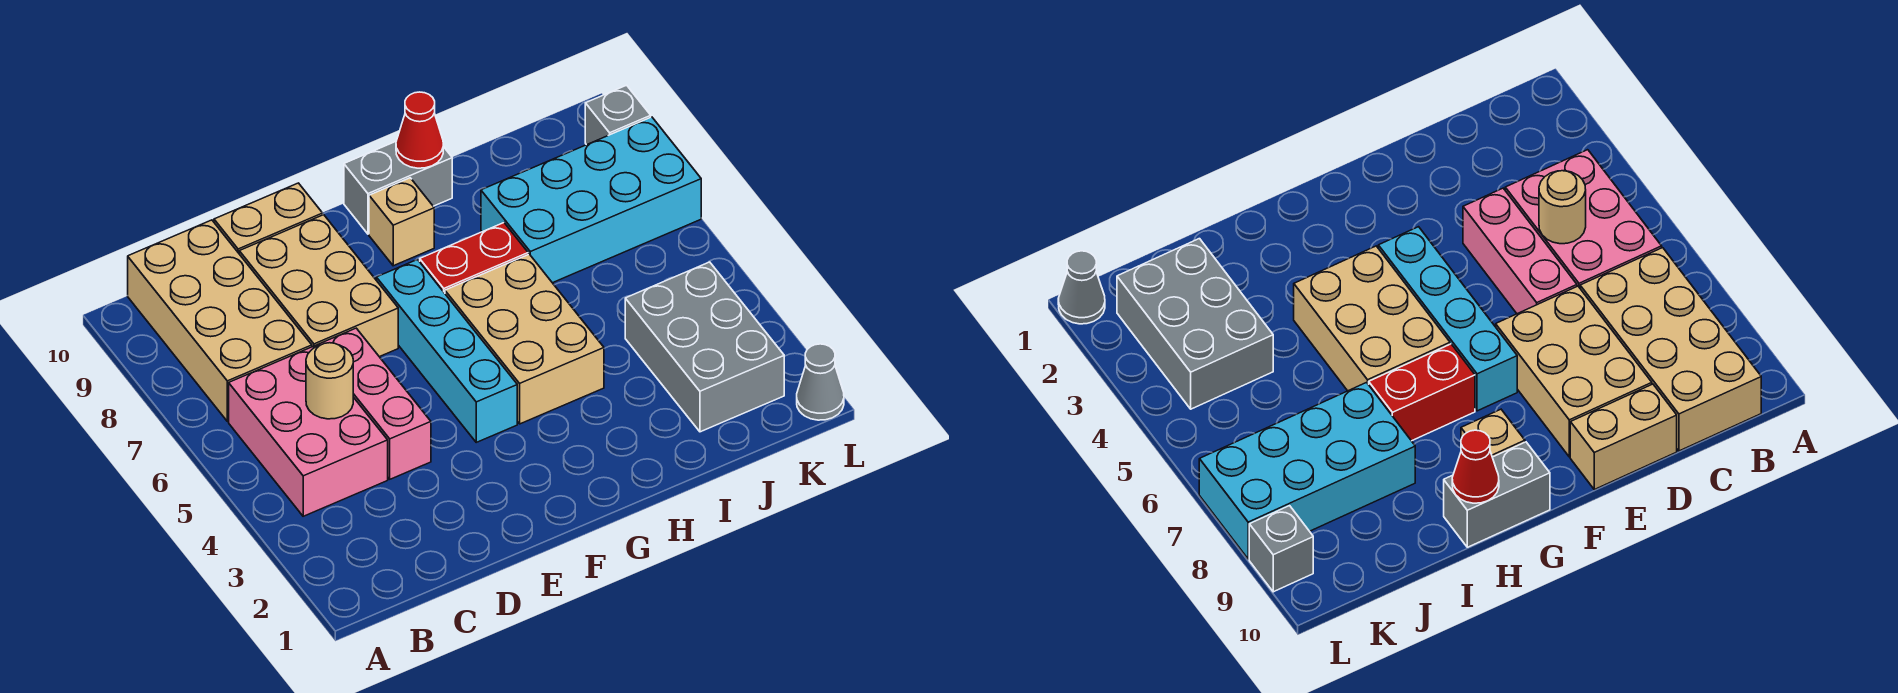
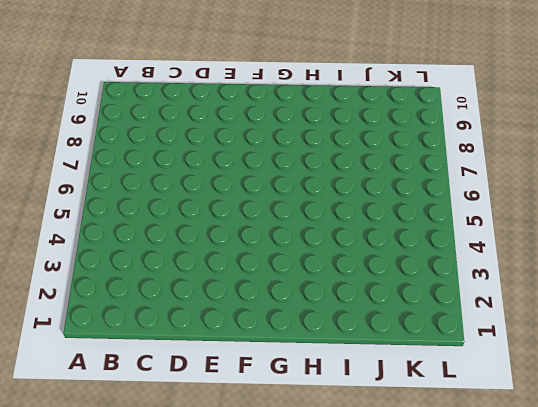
none -> pink brick B4:C6 level 1
none -> tan brick B7:C10 level 1
none -> pink brick D4:D6 level 1

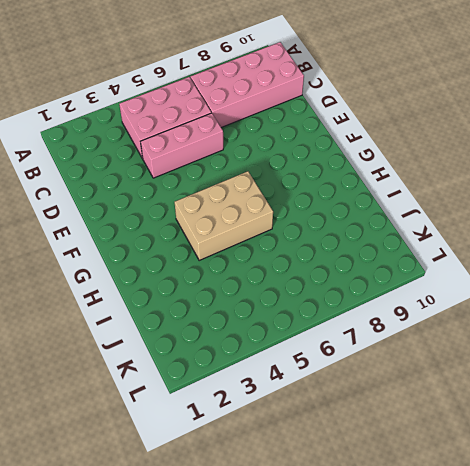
pink brick B7:C10 level 1 -> tan brick B7:C10 level 1
none -> tan brick D7:E9 level 1
none -> tan brick D10:E10 level 1
none -> cyan brick F4:F7 level 1

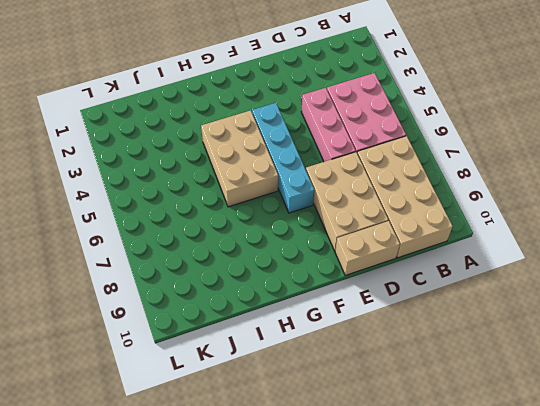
none -> red brick G7:H7 level 1
none -> tan brick G9 level 1
none -> grey brick G10:H10 level 1

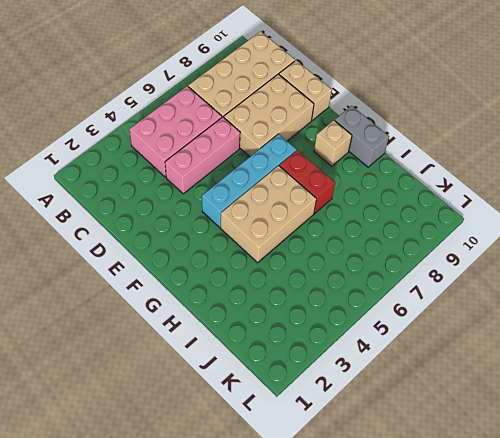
none -> cyan brick I7:L8 level 1
none -> grey brick J2:K4 level 1
none -> grey cone L1 level 1

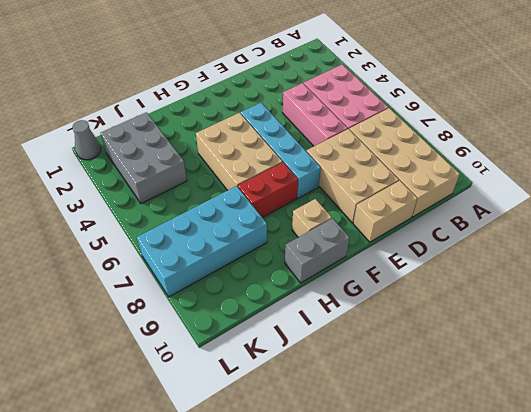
none -> grey brick L9 level 1
none -> tan round brick C5 level 2
none -> red cone H10 level 2

